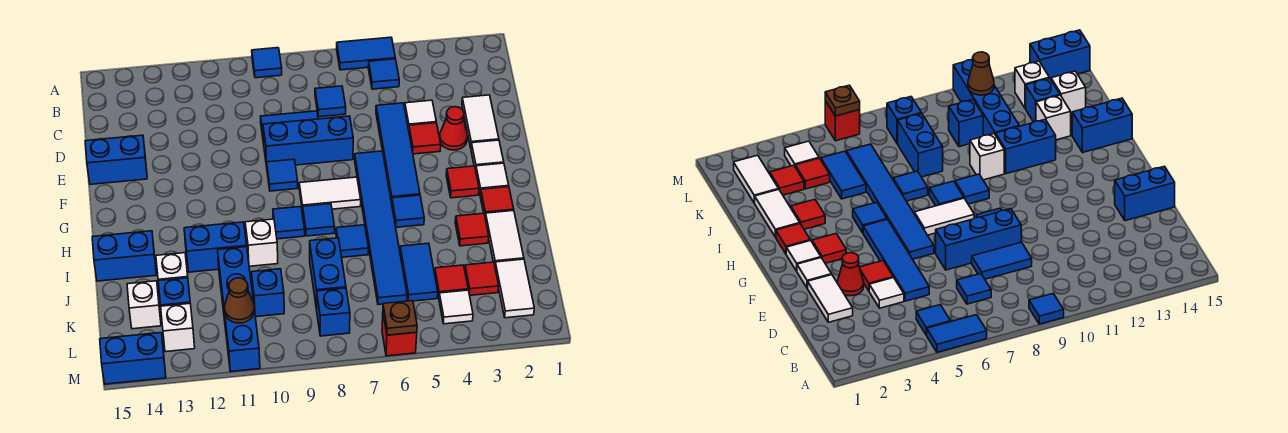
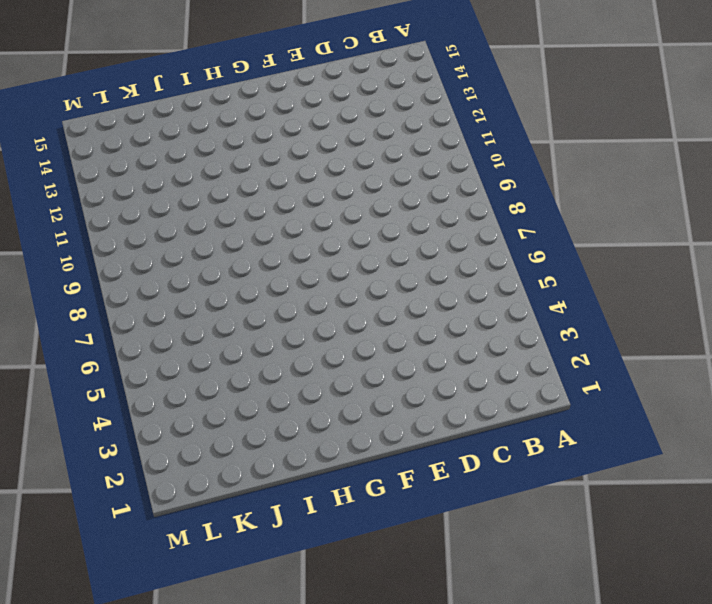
none -> blue tile A5:A6 level 1
none -> blue tile A9 level 1
none -> blue tile B5 level 1
none -> blue tile C7 level 1

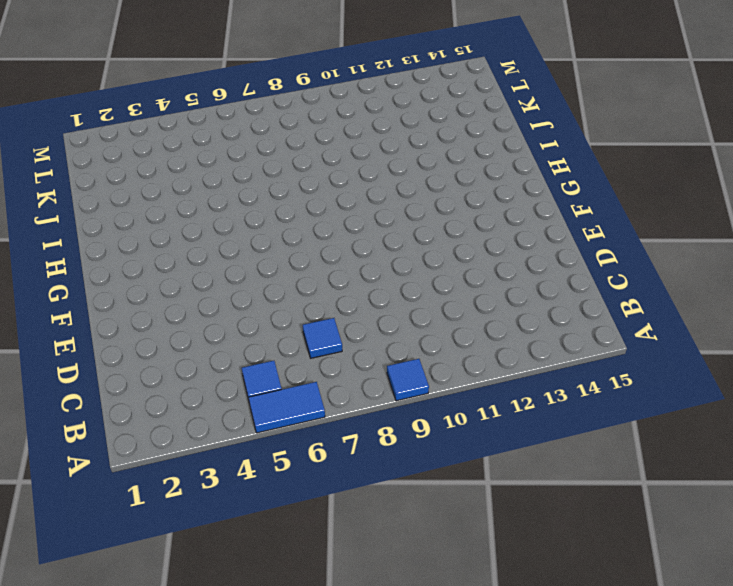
none -> white tile D2:E2 level 1
none -> white tile D4 level 1
none -> blue tile D5:G5 level 1
none -> blue tile D8:D9 level 1

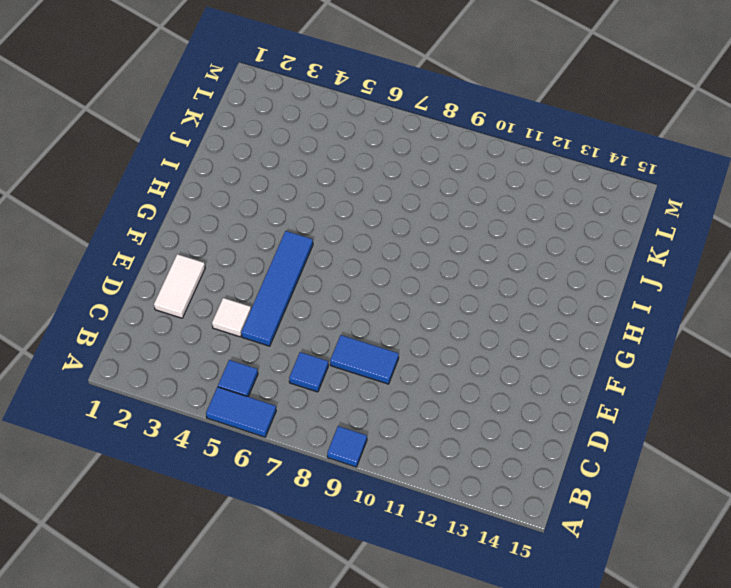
none -> red cone E3 level 1
none -> red tile E4 level 1
none -> blue brick E7:E9 level 1
none -> blue brick E14:E15 level 1

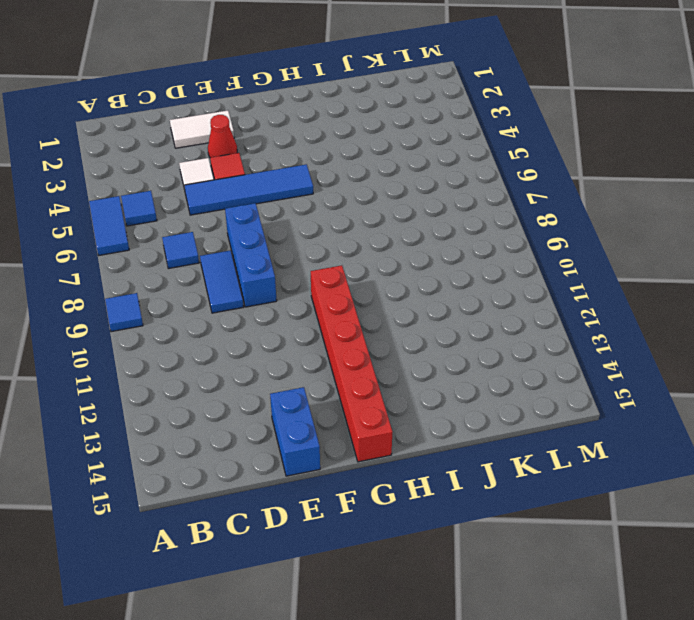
red brick G10:G15 level 1 -> none
none -> white tile F2 level 1
none -> blue tile F6:K6 level 1
none -> blue tile F9 level 1
none -> white tile G2 level 1

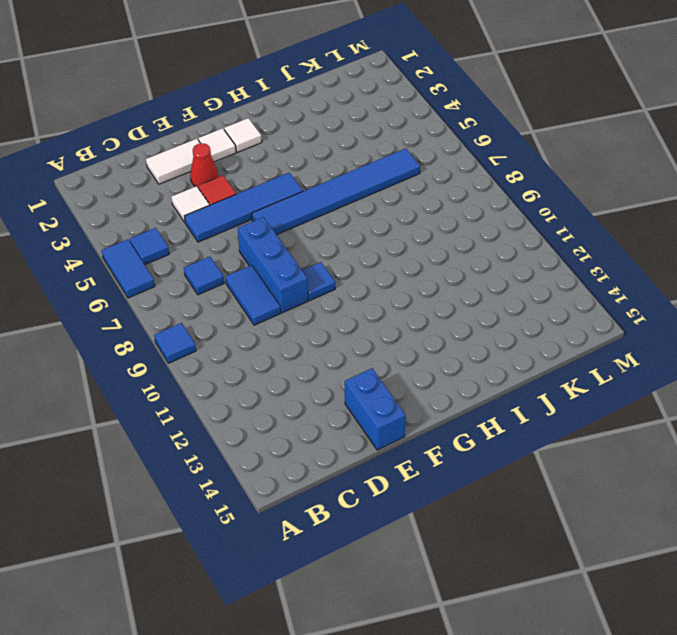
none -> red tile G3 level 1
none -> white tile G7:G8 level 1
none -> red tile H2 level 1
none -> blue tile H5 level 1

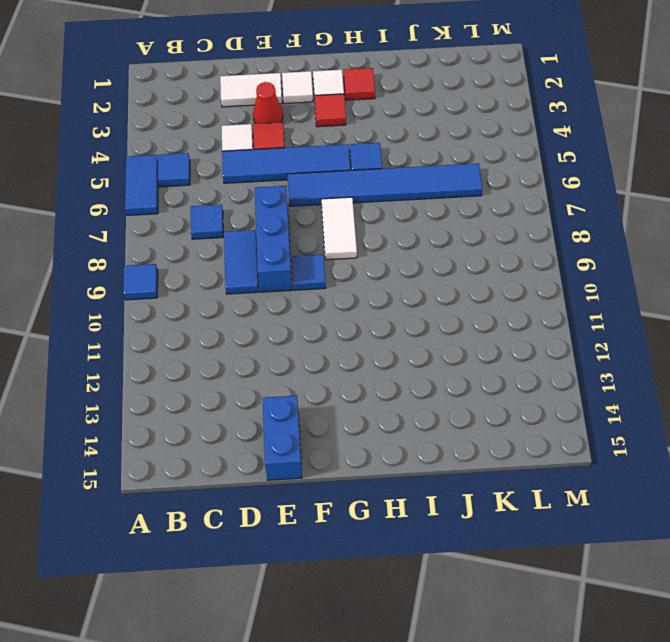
none -> blue tile H8 level 1
none -> blue tile H9 level 1
none -> white tile I2:J2 level 1
none -> red tile I3 level 1

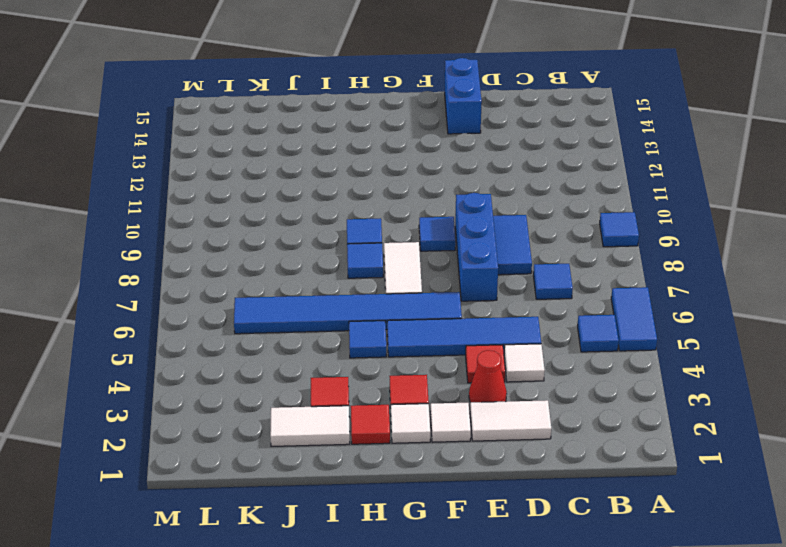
none -> blue tile I7 level 1
none -> white brick I10 level 1
none -> blue brick I11:I12 level 1
none -> blue brick I14:I15 level 1

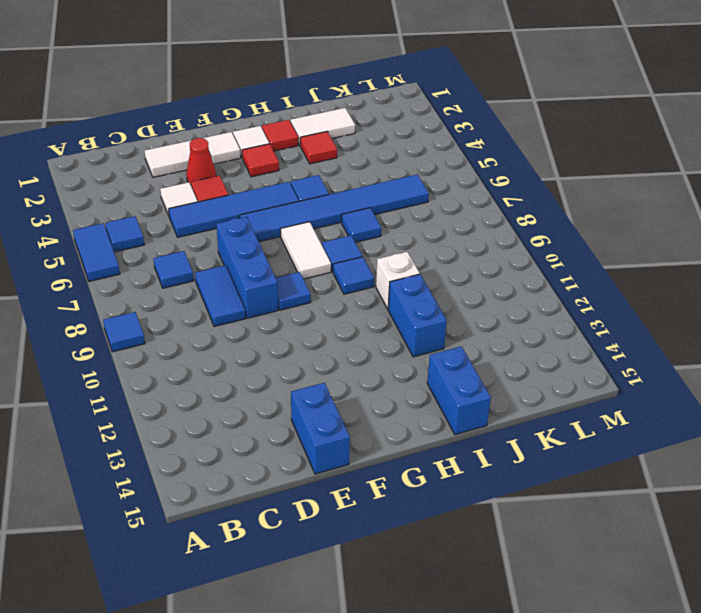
none -> blue tile J5:K5 level 1
none -> blue brick J8:K8 level 1
none -> blue brick J11:M11 level 1
none -> white brick J13 level 1

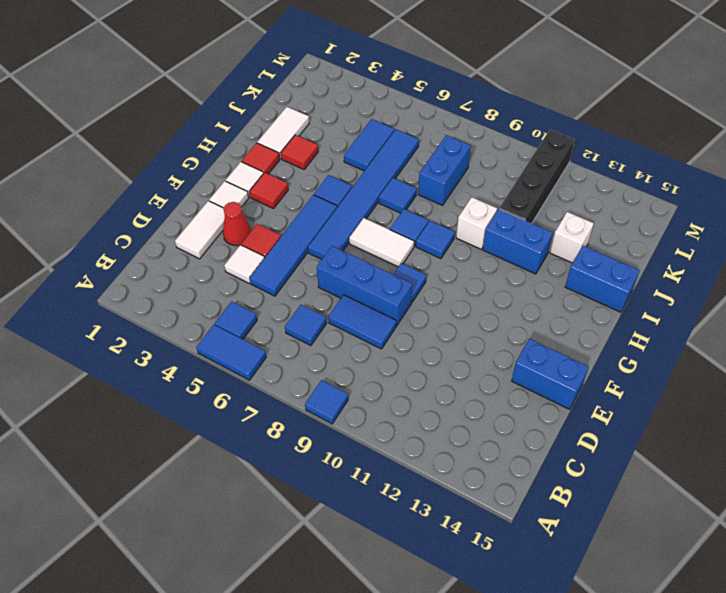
black brick J11:M11 level 1 -> blue brick J11:M11 level 1
none -> white tile K2:L2 level 1
none -> red tile K3 level 1
none -> red tile K4 level 1
none -> blue brick K10 level 1

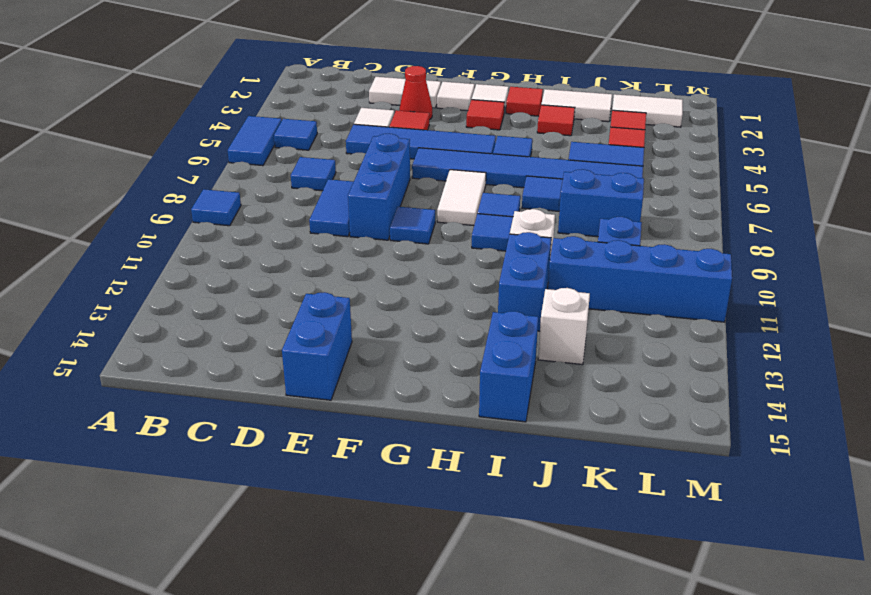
none -> blue brick K13 level 1
none -> white brick K14 level 1
none -> white tile L4 level 1
none -> blue brick L8 level 1

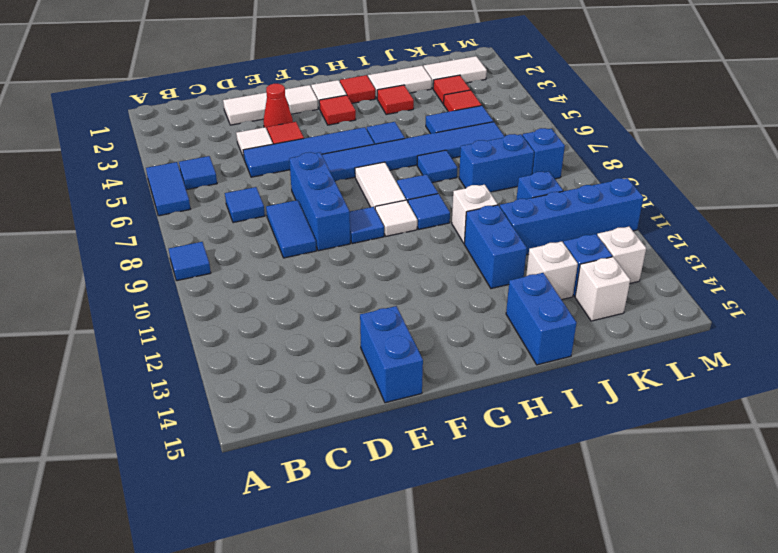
white tile G9 level 1 -> white tile L4 level 1
none -> red brick M6 level 1
none -> blue brick M14:M15 level 1
none -> brown cone L11 level 2
none -> brown plate M6 level 2

